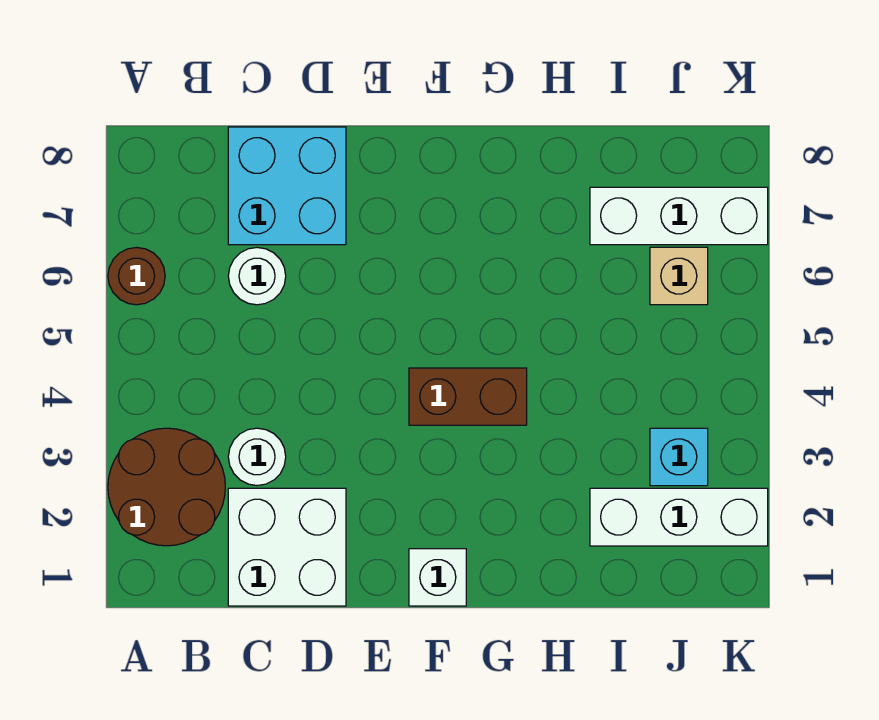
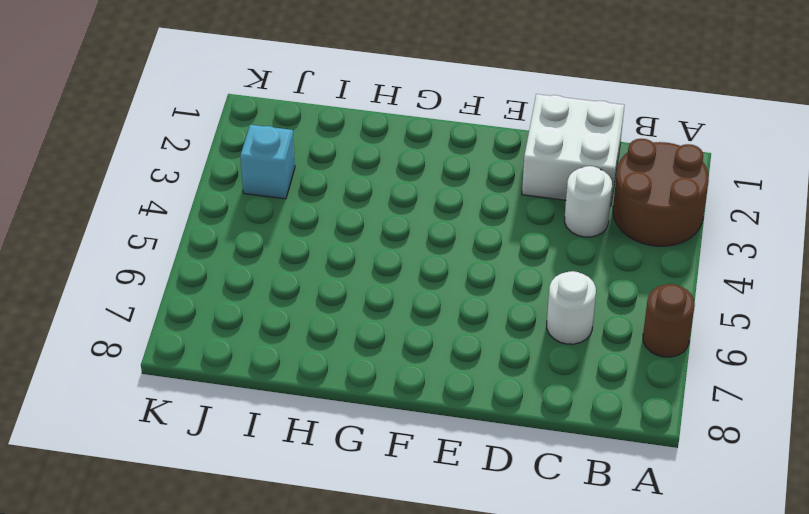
none -> cyan brick C7:D8 level 1
none -> white brick F1 level 1
none -> brown brick F4:G4 level 1

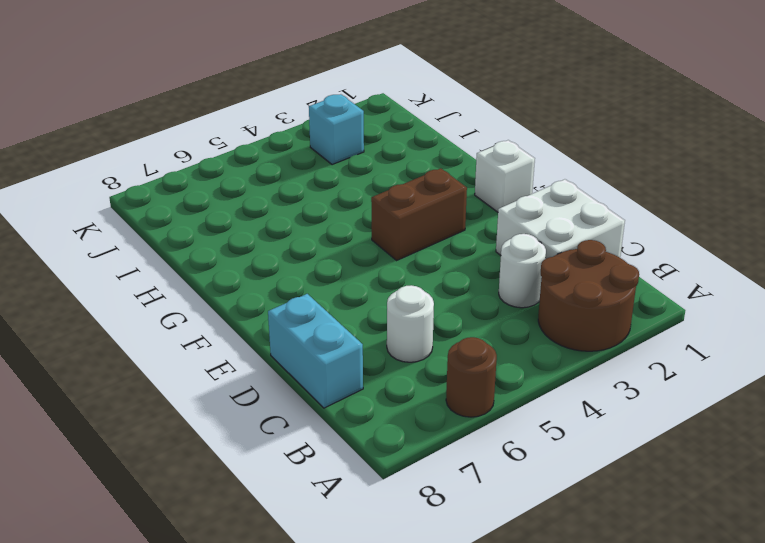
cyan brick C8:D8 level 1 -> cyan brick C7:D8 level 1
brown brick F3:F4 level 1 -> brown brick F4:G4 level 1
none -> white brick I2:K2 level 1
none -> white brick I7:K7 level 1
none -> tan brick J6 level 1

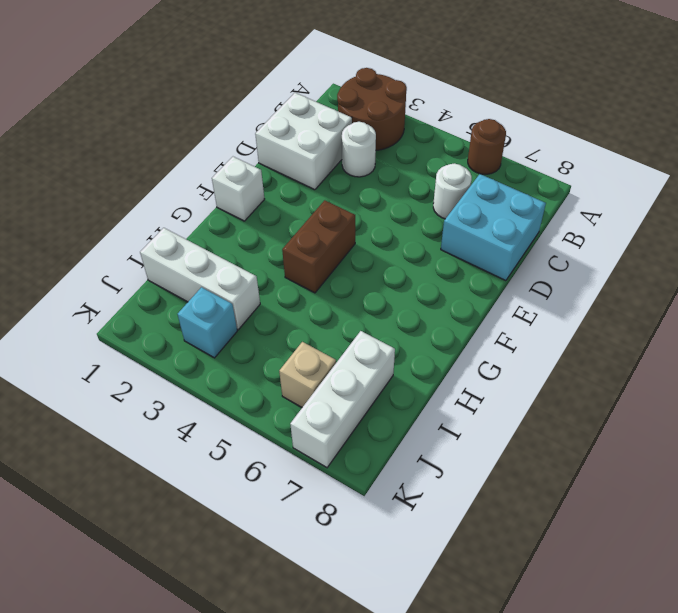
white brick I1:I3 level 1 -> white brick I2:K2 level 1

